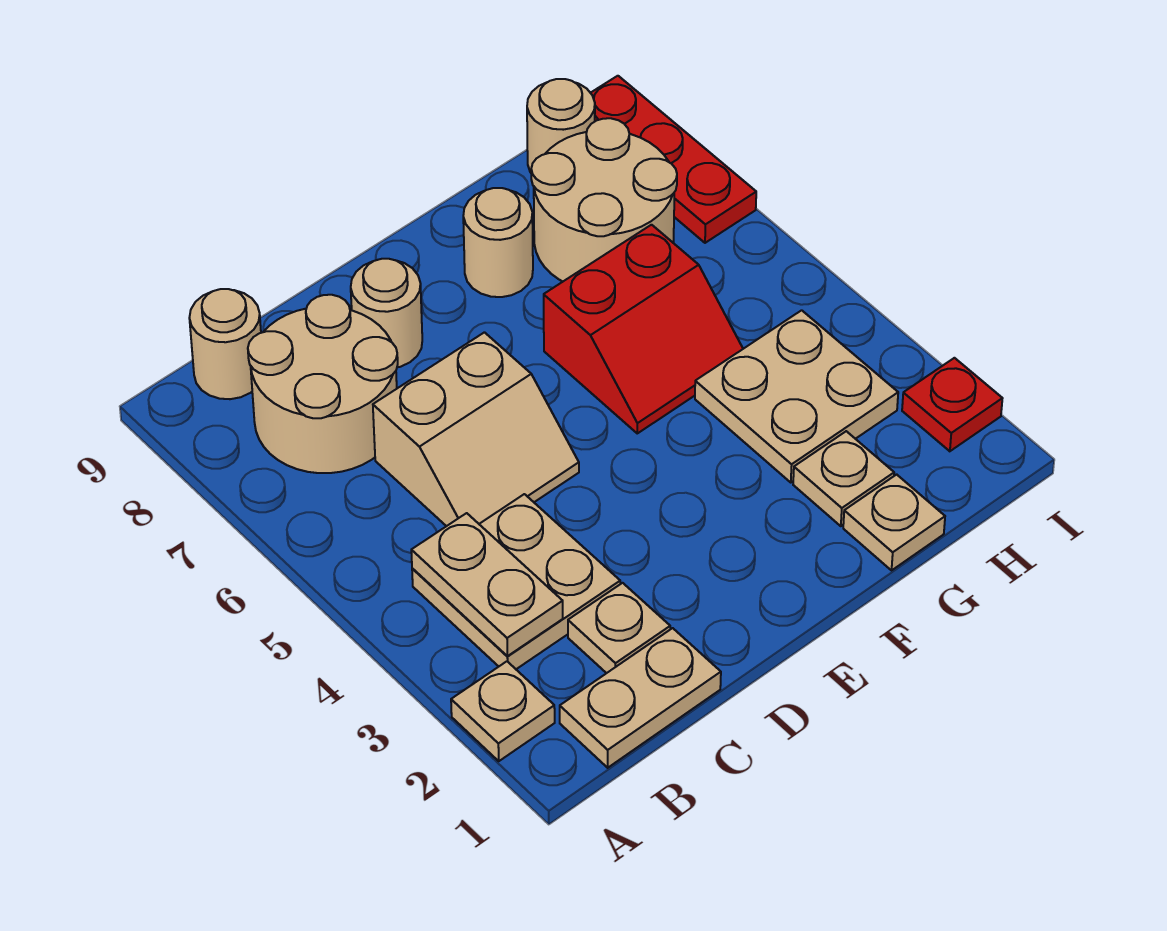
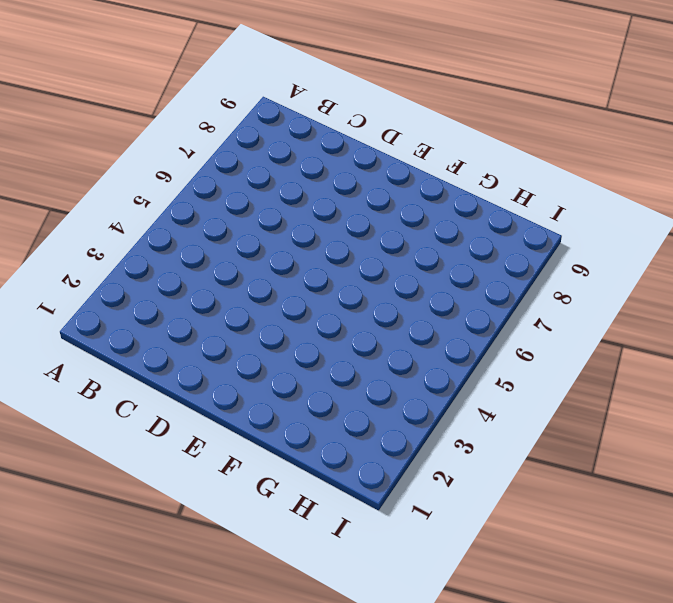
none -> tan plate A2 level 1
none -> tan plate B1:C1 level 1
none -> tan plate B3:C4 level 1

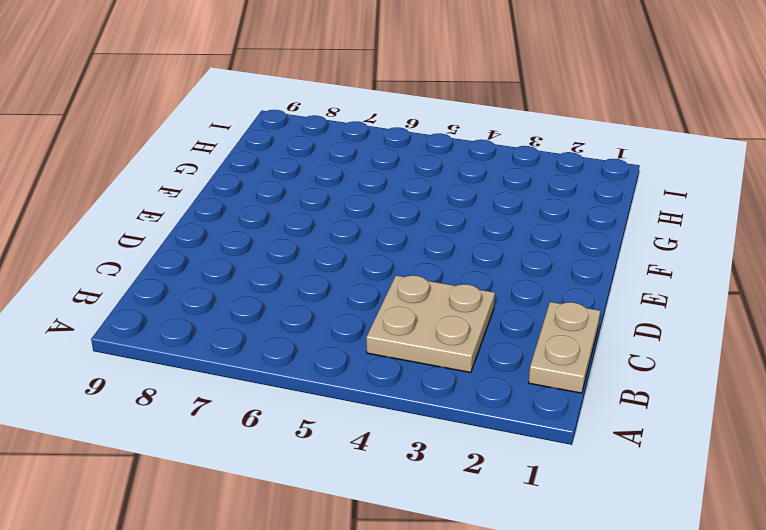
none -> tan plate A2 level 1
none -> tan round brick B7:C8 level 1
none -> tan round brick B9 level 1

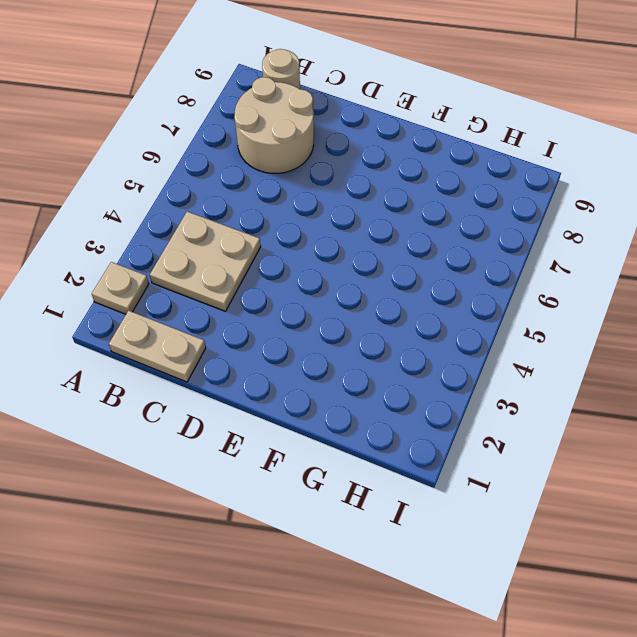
none -> tan plate C2 level 1
none -> tan slope C5:D6 level 1 top 6
none -> tan round brick D8 level 1

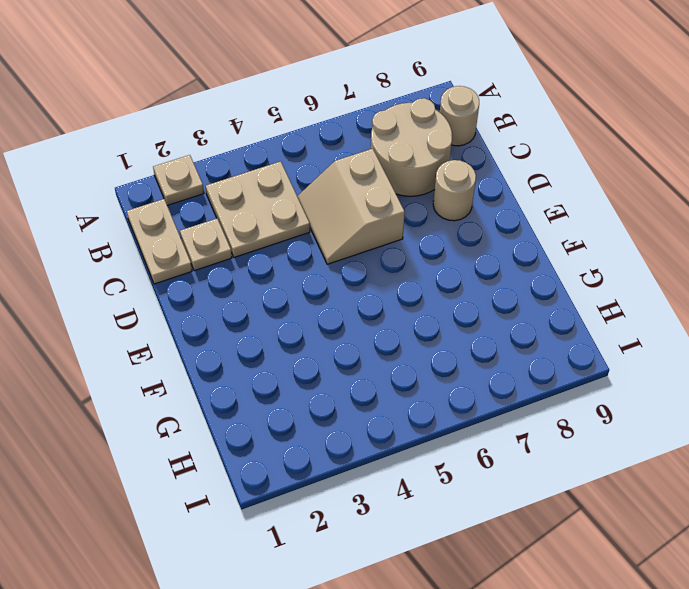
none -> red slope F5:G6 level 1 top 6
none -> tan round brick F8 level 1
none -> tan plate G1 level 1

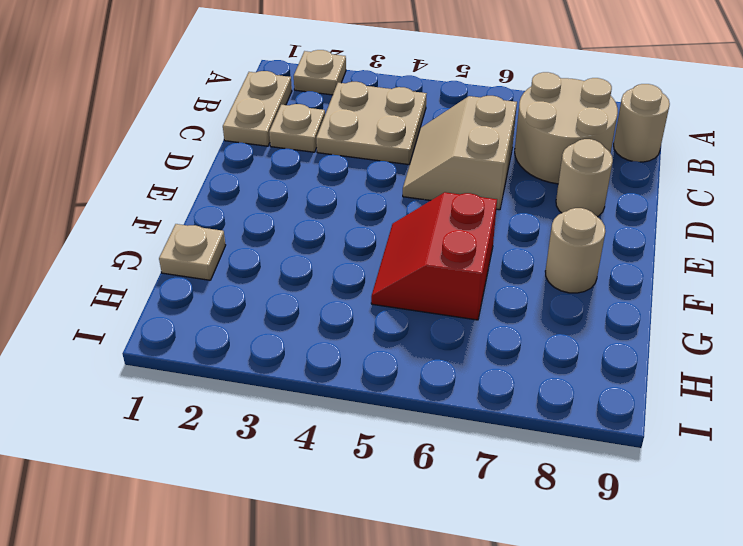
none -> tan plate G2 level 1
none -> tan plate G3:H4 level 1
none -> tan round brick G7:H8 level 1

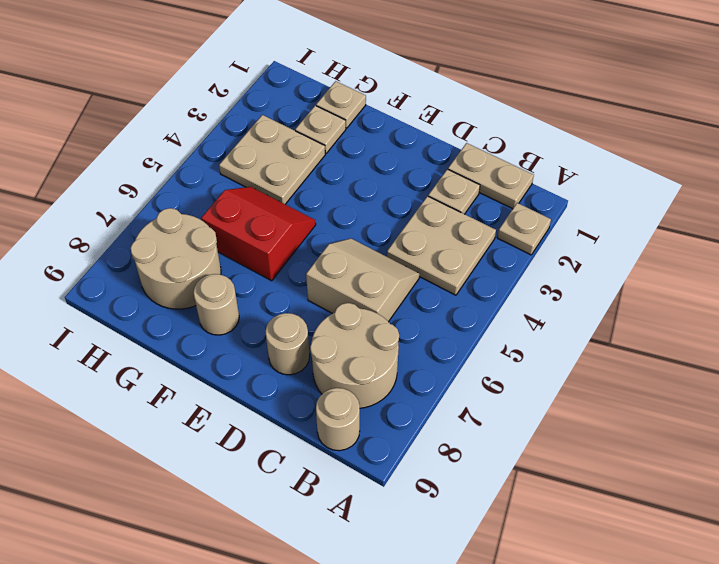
none -> tan round brick H9 level 1
none -> red plate I2 level 1
none -> red plate I7:I9 level 1

